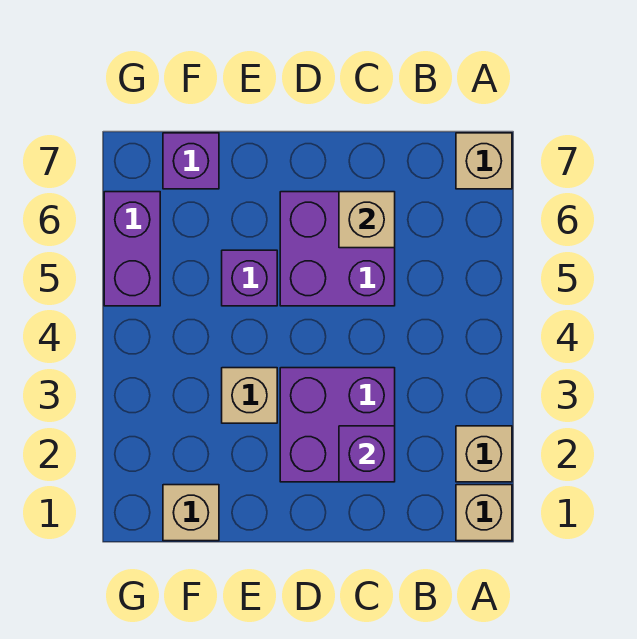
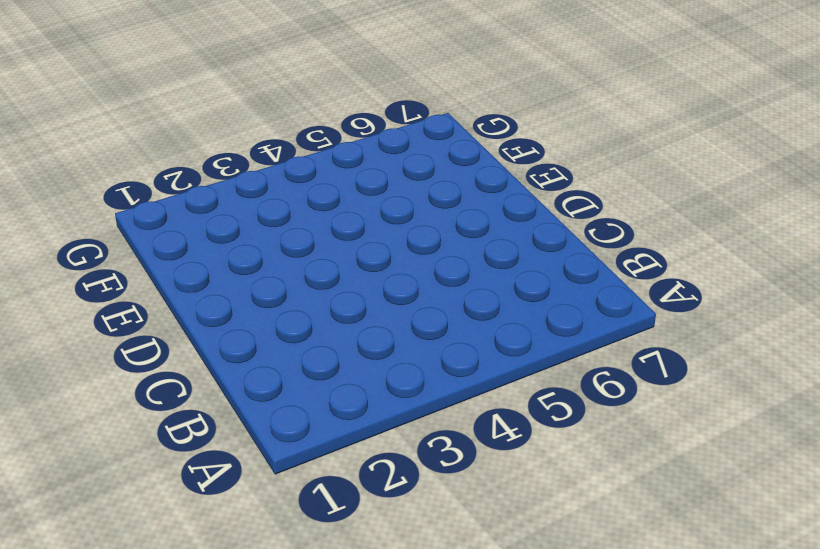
none -> tan brick A1 level 1
none -> tan brick A2 level 1
none -> tan brick A7 level 1

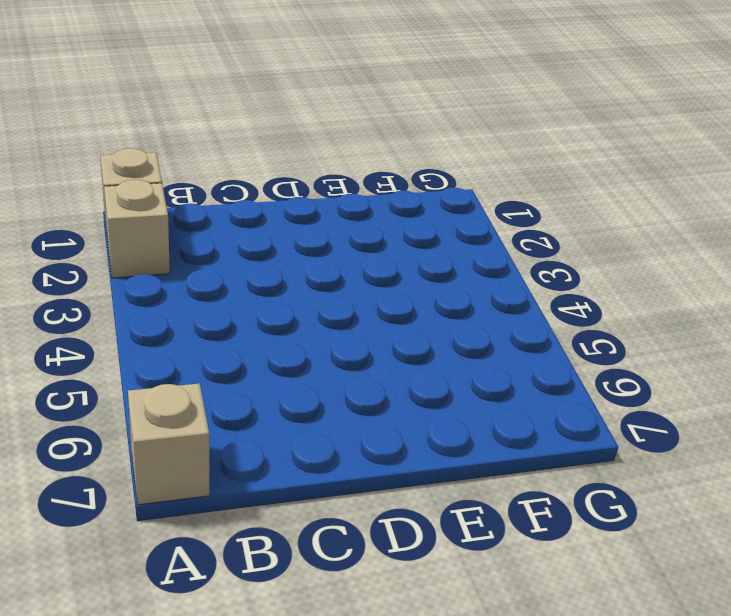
none -> purple brick C2:D3 level 1
none -> purple brick C5:D6 level 1
none -> tan brick E3 level 1

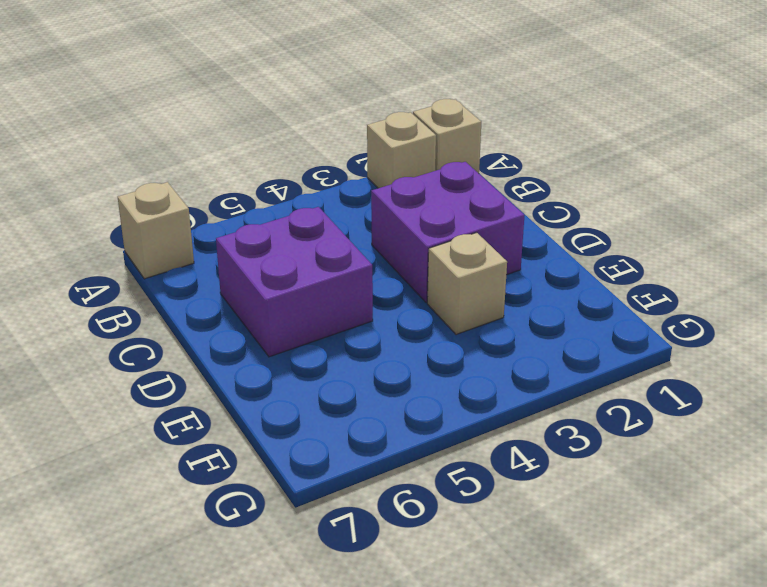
none -> purple brick E5 level 1
none -> tan brick F1 level 1
none -> purple brick F7 level 1

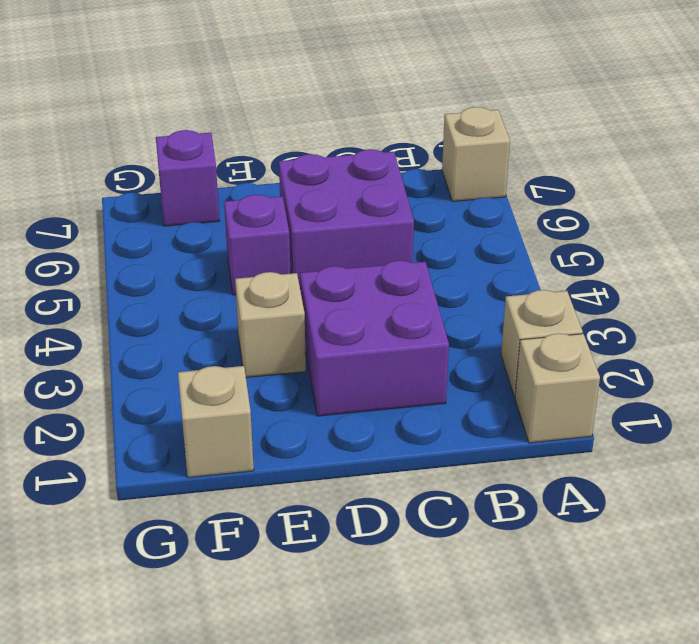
none -> purple brick G5:G6 level 1
none -> purple brick C2 level 2
none -> tan brick C6 level 2

